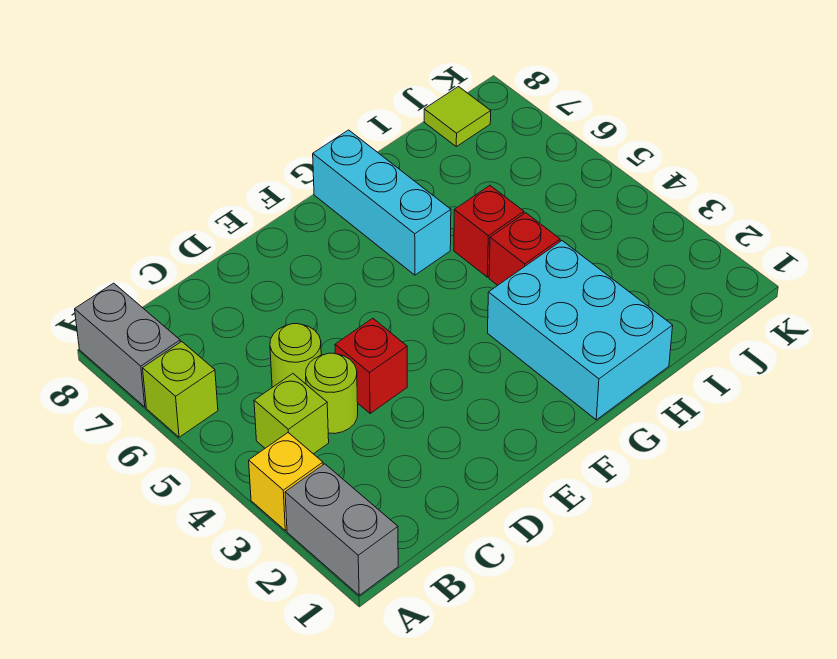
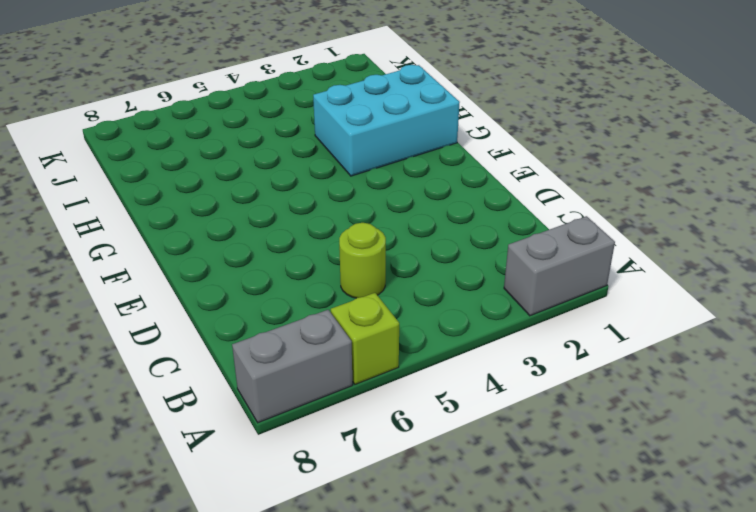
none -> yellow brick A3 level 1
none -> lime brick B4 level 1
none -> lime round brick C4 level 1

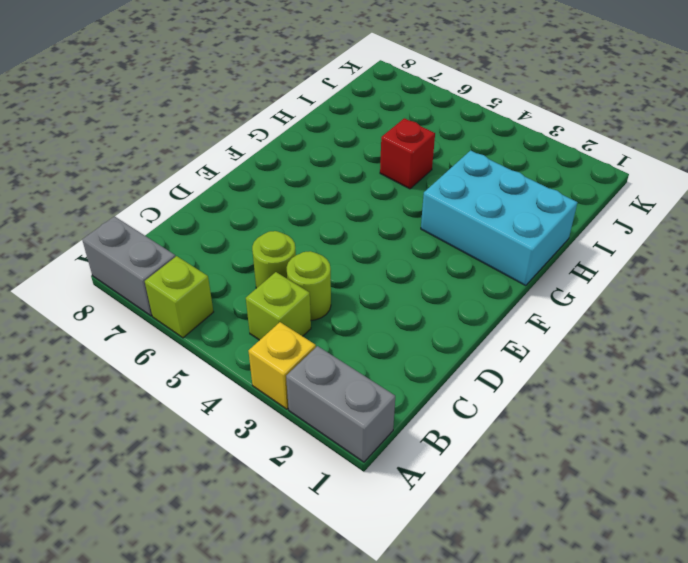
none -> red brick D4 level 1
none -> cyan brick G6:G8 level 1
none -> red brick H4 level 1

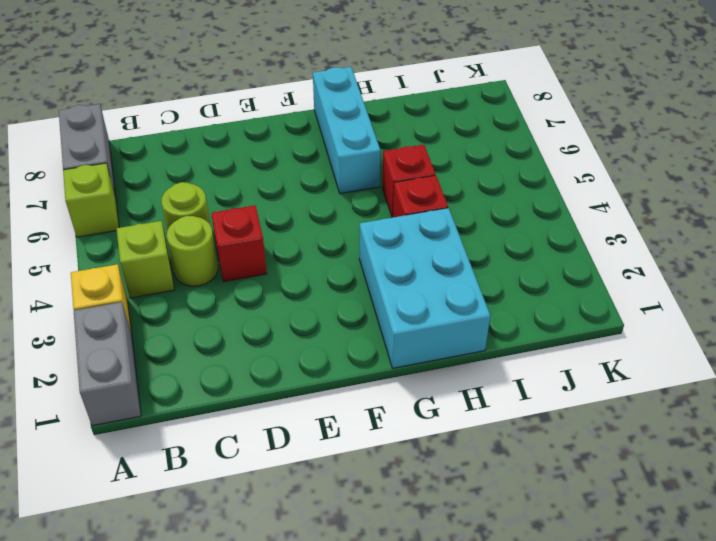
none -> lime tile J8 level 1

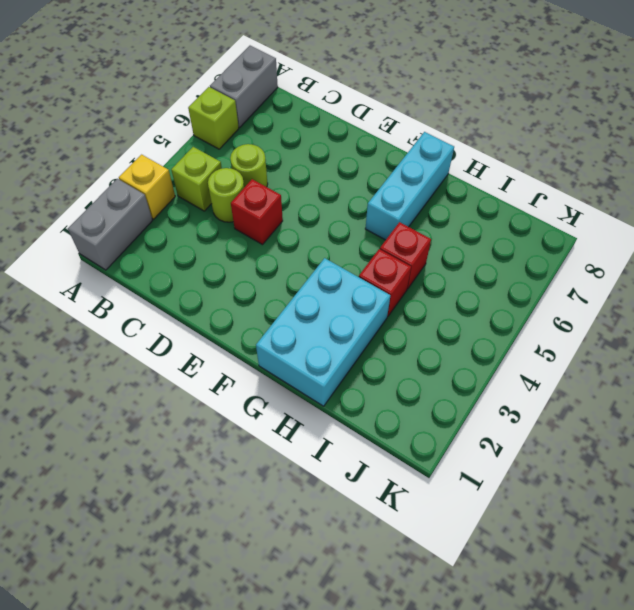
none -> lime tile J8 level 1

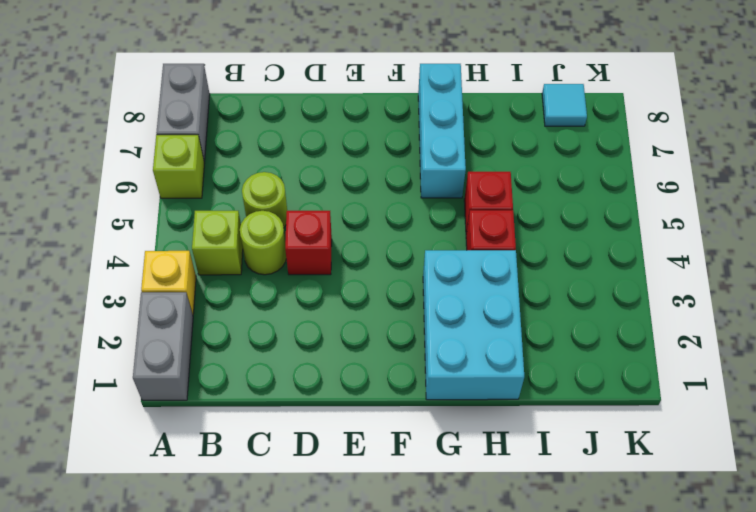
cyan tile J8 level 1 -> lime tile J8 level 1

